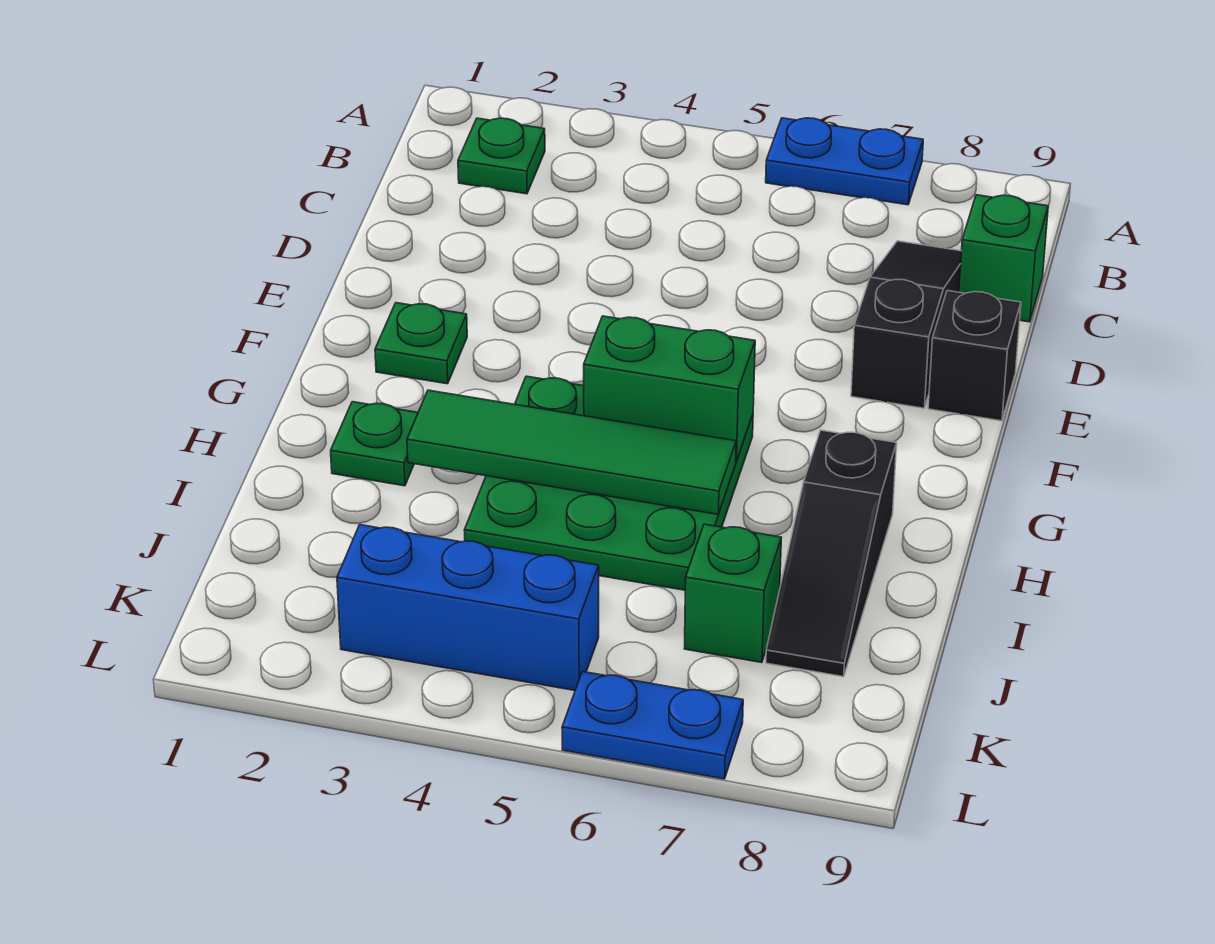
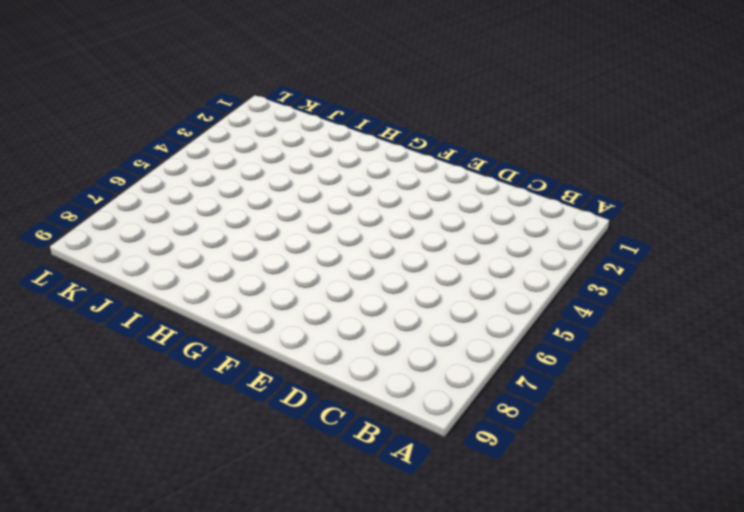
none -> blue plate A6:A7 level 1
none -> green plate B2 level 1
none -> black slope C8:E8 level 1 top E

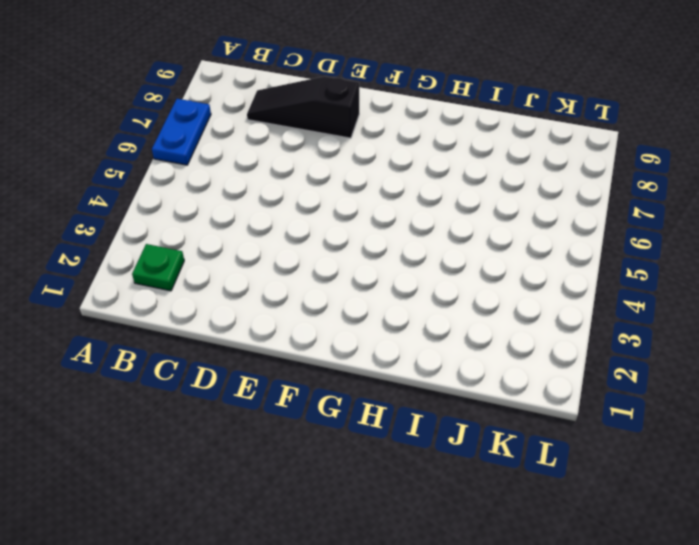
none -> green brick C9 level 1
none -> black brick E9 level 1
none -> green plate F2 level 1

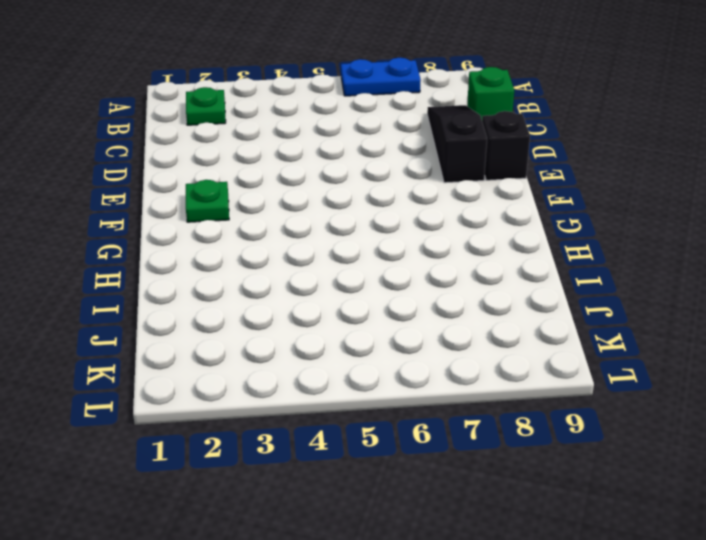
none -> green plate G4:I6 level 1
none -> green plate H2 level 1
none -> black slope H8:J8 level 1 top H

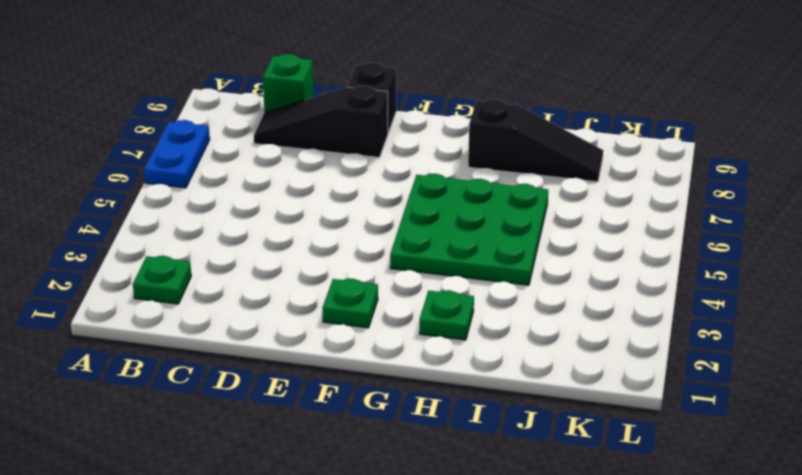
none -> green brick J7 level 1
none -> blue brick K3:K5 level 1
none -> blue plate L6:L7 level 1

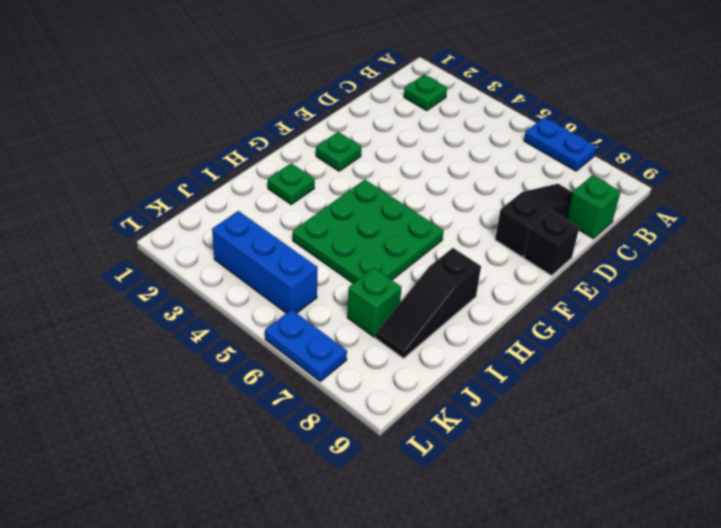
none -> green brick G5:G6 level 2
none -> green tile H3:H6 level 2

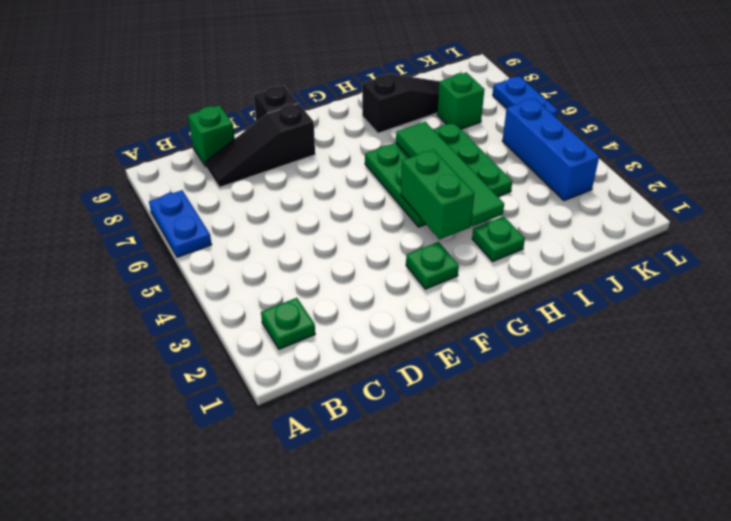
green brick G3:G4 level 2 -> green brick G5:G6 level 2

